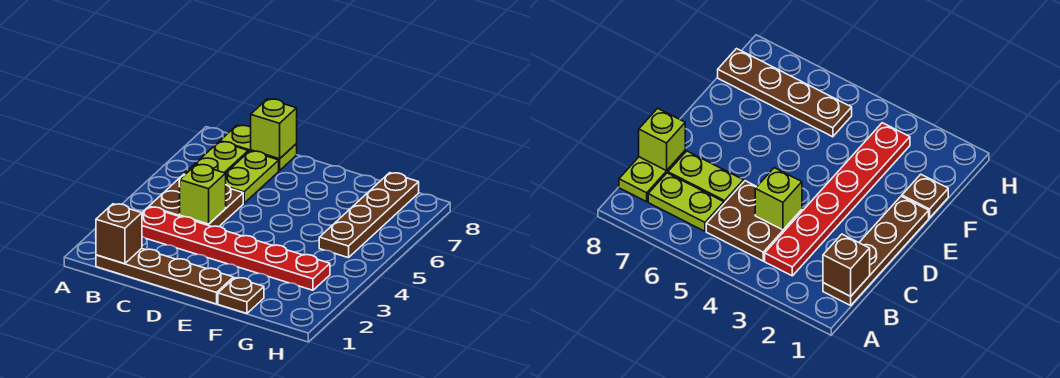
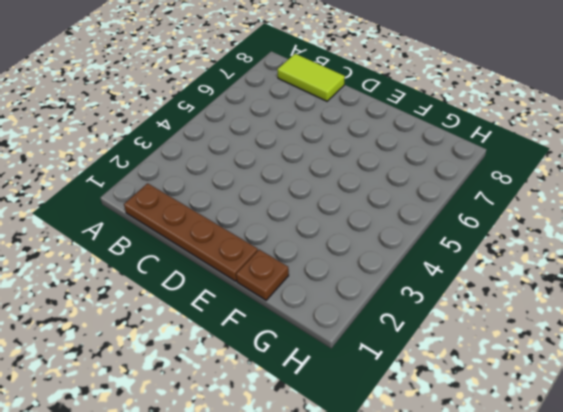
lime tile B8:C8 level 1 -> lime plate B8:C8 level 1
none -> red plate B3:G3 level 1
none -> brown plate B4:C5 level 1

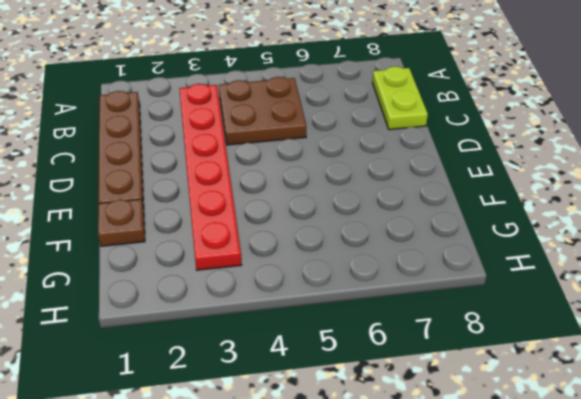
none -> lime plate B6:B7 level 1
none -> lime plate C6:C7 level 1

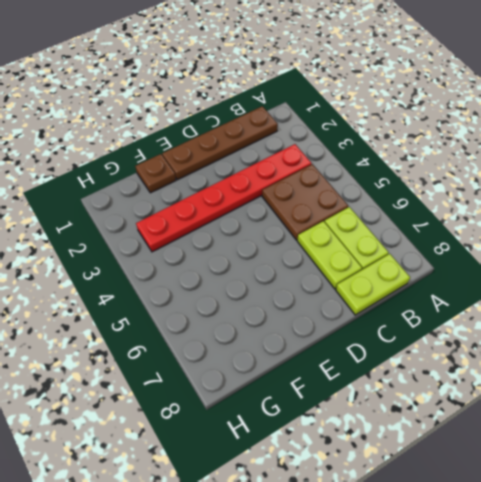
none -> brown plate G5:G8 level 1
none -> brown brick B1 level 2

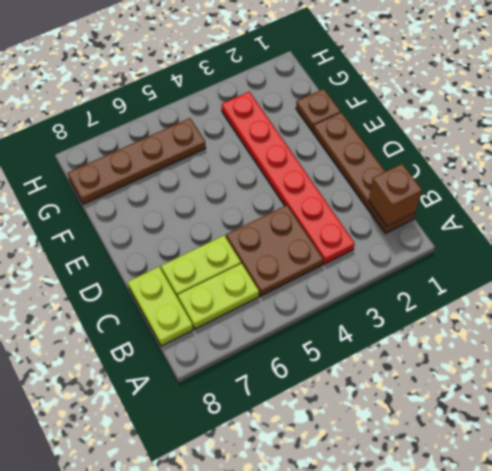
none -> lime brick C4 level 2
none -> lime brick C8 level 2

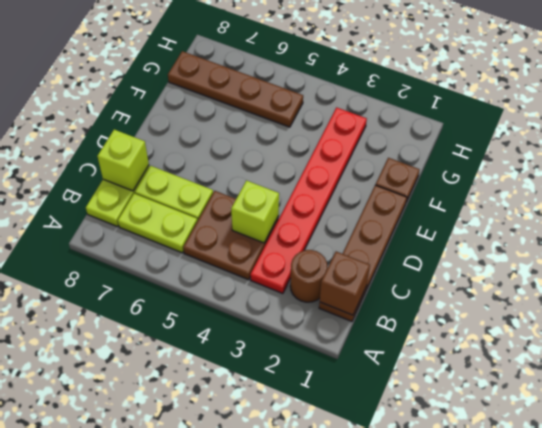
brown round brick B2 level 1 -> none

